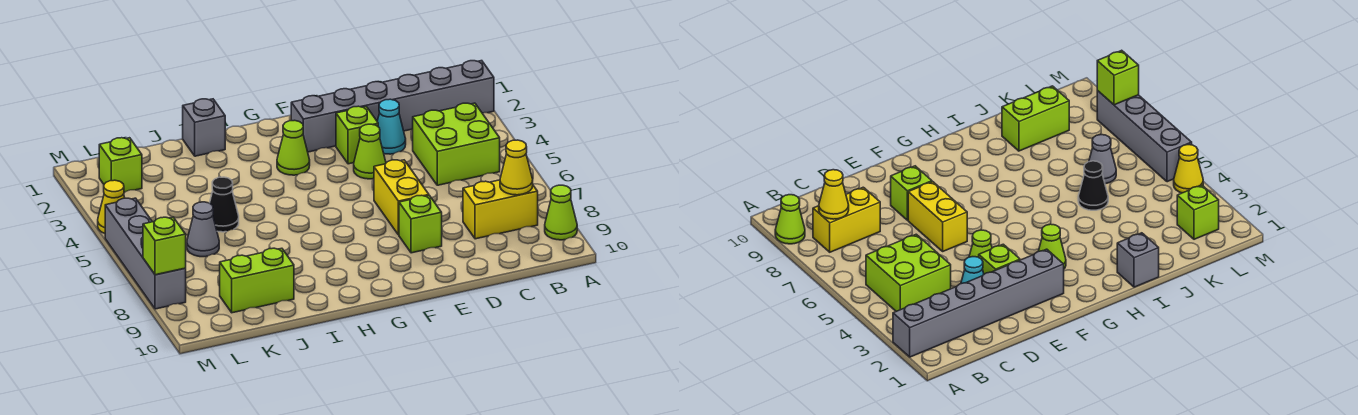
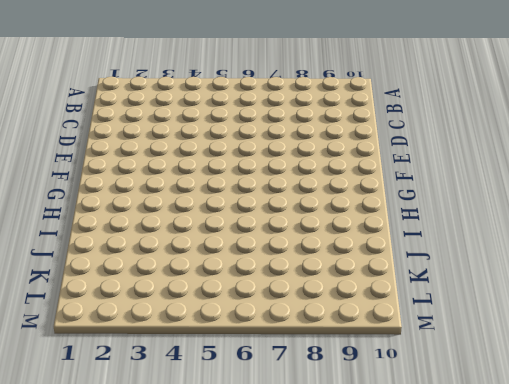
none -> grey brick A2:F2 level 1
none -> lime cone A9 level 1
none -> lime brick B4:C5 level 1

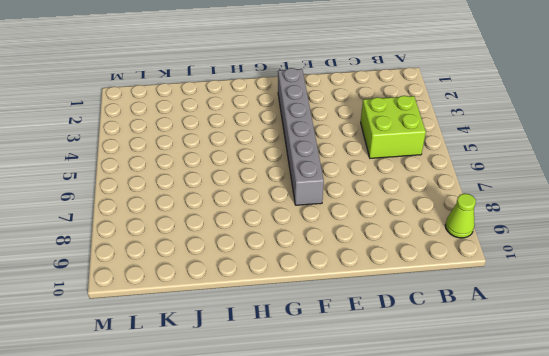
grey brick F2:F7 level 1 -> grey brick A2:F2 level 1
none -> yellow brick B8:C8 level 1
none -> cyan cone D3 level 1
none -> lime brick E3 level 1

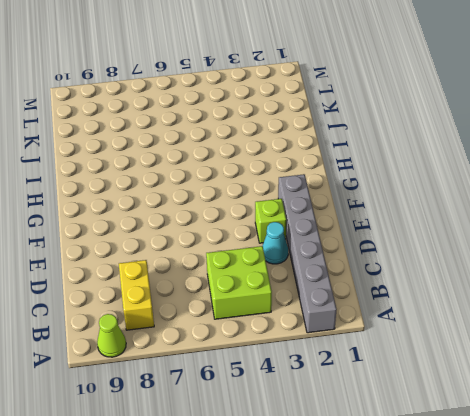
none -> lime cone E4 level 1
none -> yellow brick E6:E7 level 1
none -> lime brick E8 level 1

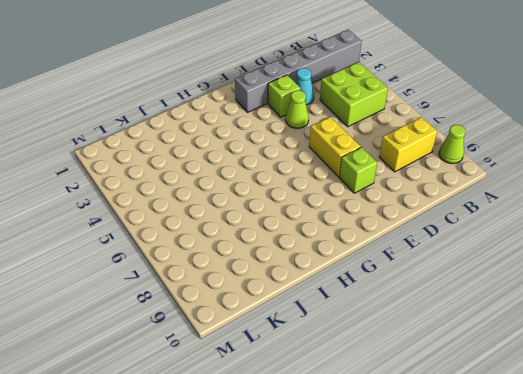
none -> lime cone G3 level 1
none -> grey brick I1 level 1
none -> black cone J5 level 1

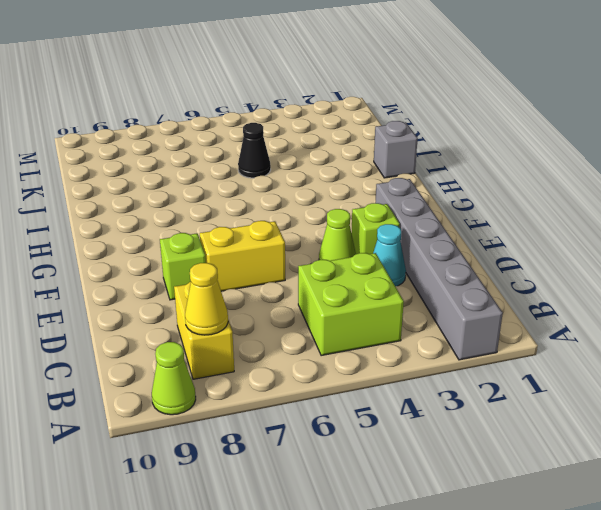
none -> lime cone G3 level 1
none -> lime brick J9:K9 level 1
none -> grey cone K6 level 1

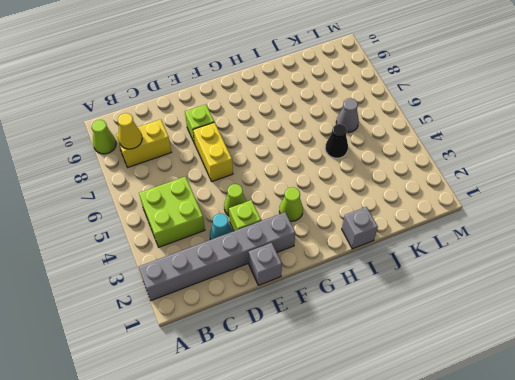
grey brick E1 level 1 -> none
none -> lime brick J9:K9 level 1
none -> lime brick L2 level 1
none -> yellow cone M4 level 1

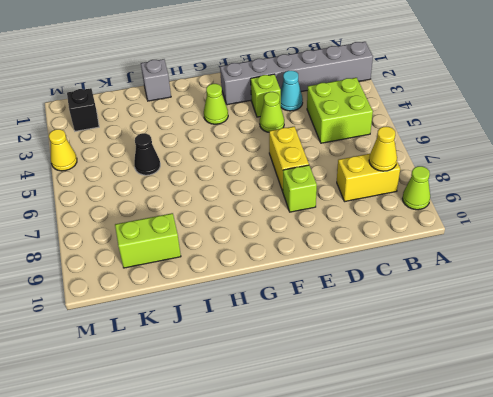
black brick L2 level 1 -> lime brick L2 level 1
none -> grey cone K6 level 1
none -> grey brick M5:M8 level 1
none -> lime brick M8 level 2

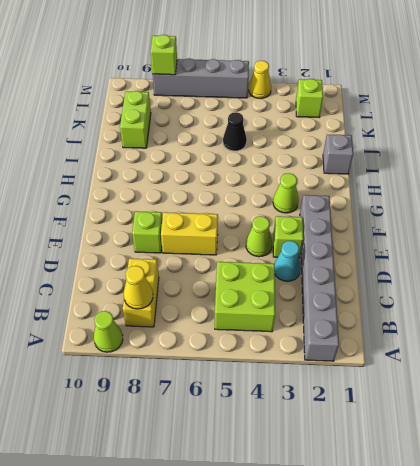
none -> grey cone K6 level 1

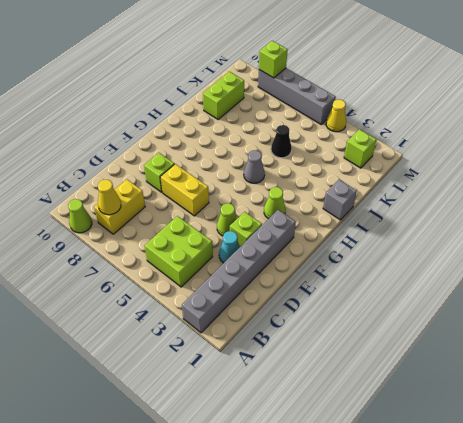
grey cone H5 level 1 -> grey cone K6 level 1

